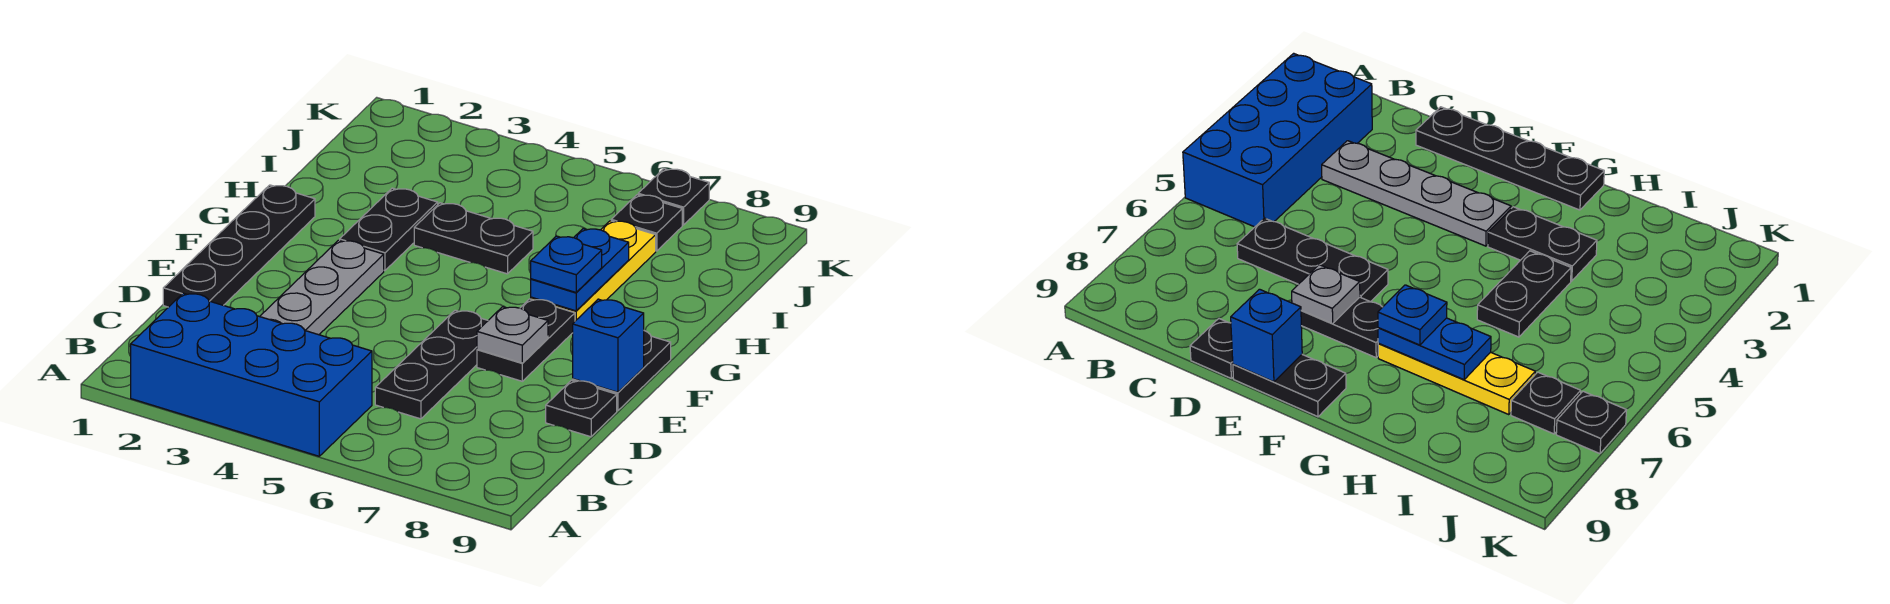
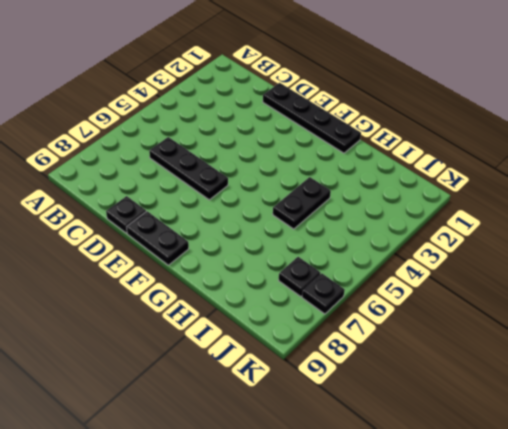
none -> blue brick A2:B5 level 1
none -> grey plate C3:F3 level 1
none -> black plate E7:F7 level 1

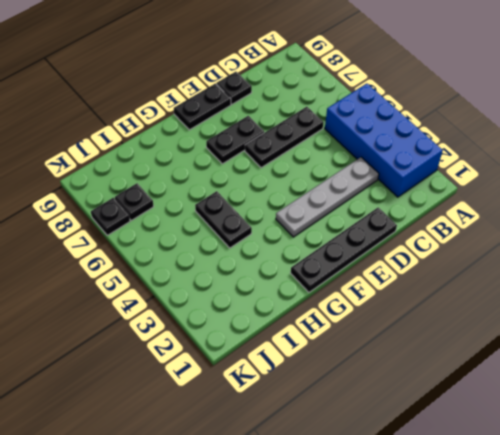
none -> black plate G3:H3 level 1
none -> yellow plate G7:I7 level 1
none -> grey plate E7 level 2

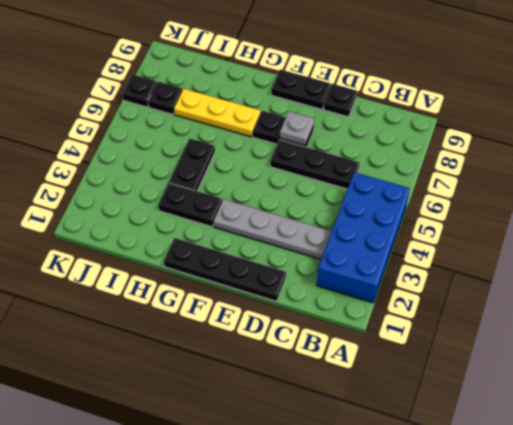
none -> blue brick E9 level 2
none -> blue plate G7:H7 level 2
none -> blue plate G7 level 3

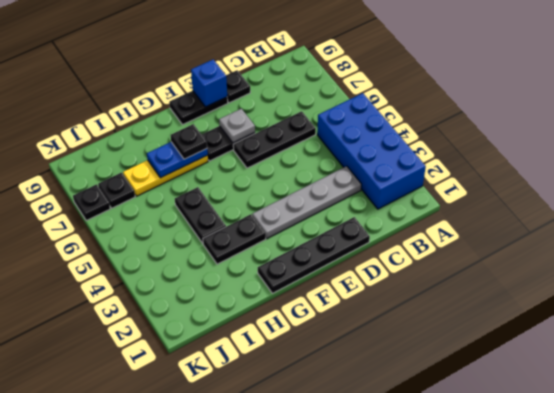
black plate G7 level 3 -> blue plate G7 level 3

